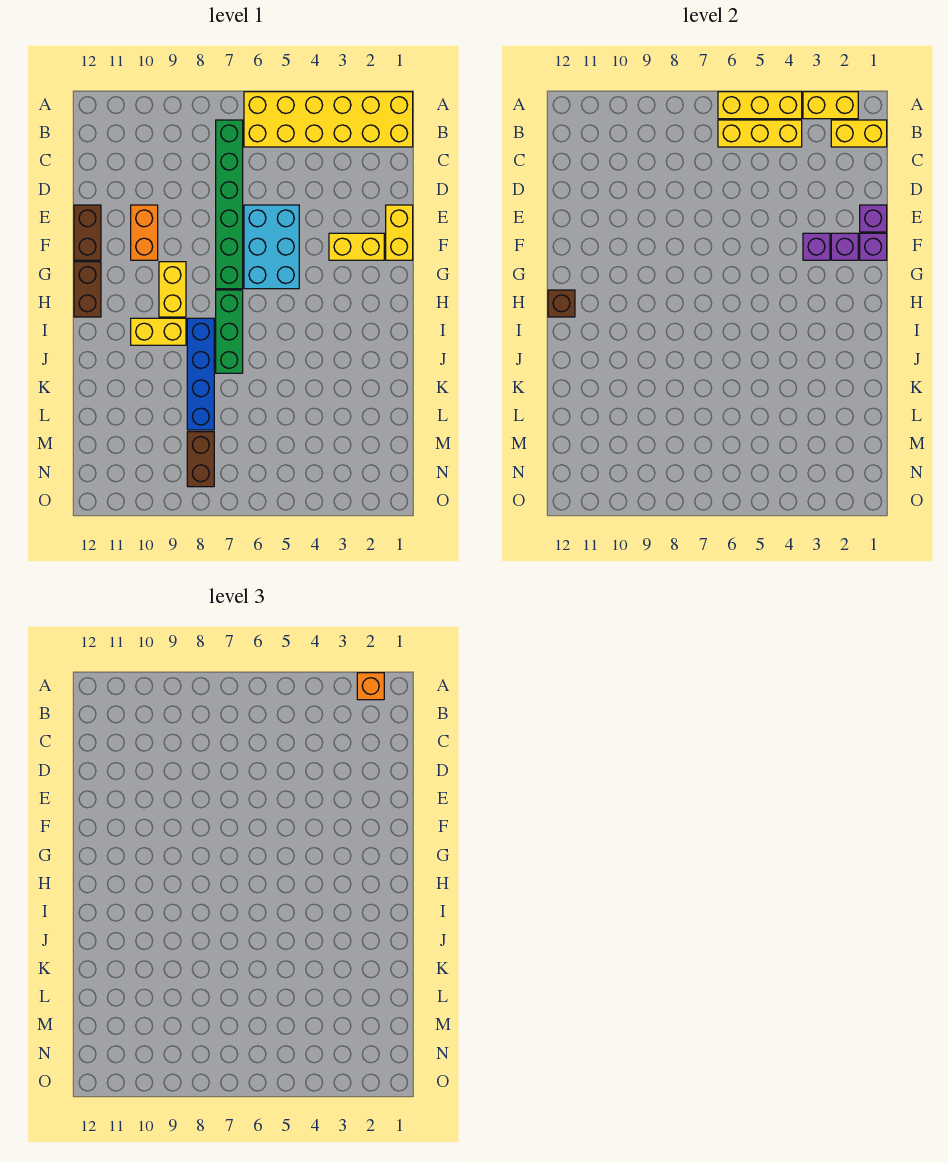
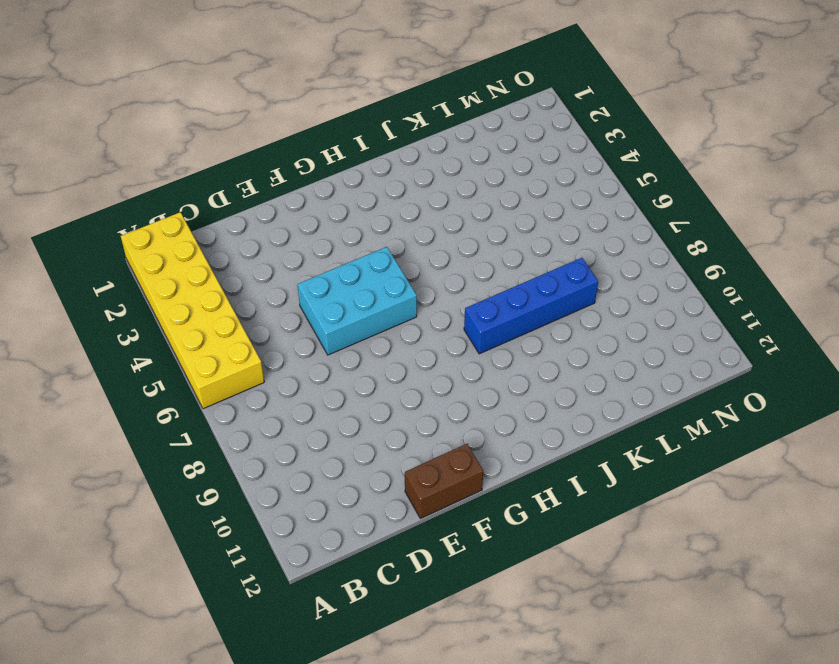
none -> green brick B7:G7 level 1
none -> yellow brick E1:F1 level 1
none -> orange brick E10:F10 level 1

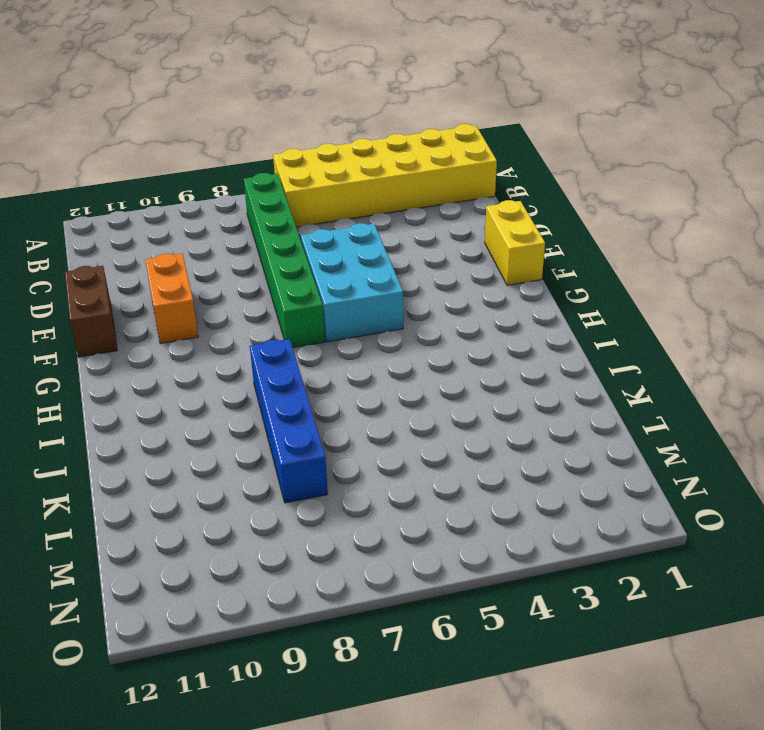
none -> yellow brick F2:F3 level 1
none -> yellow brick G9:H9 level 1
none -> brown brick G12:H12 level 1

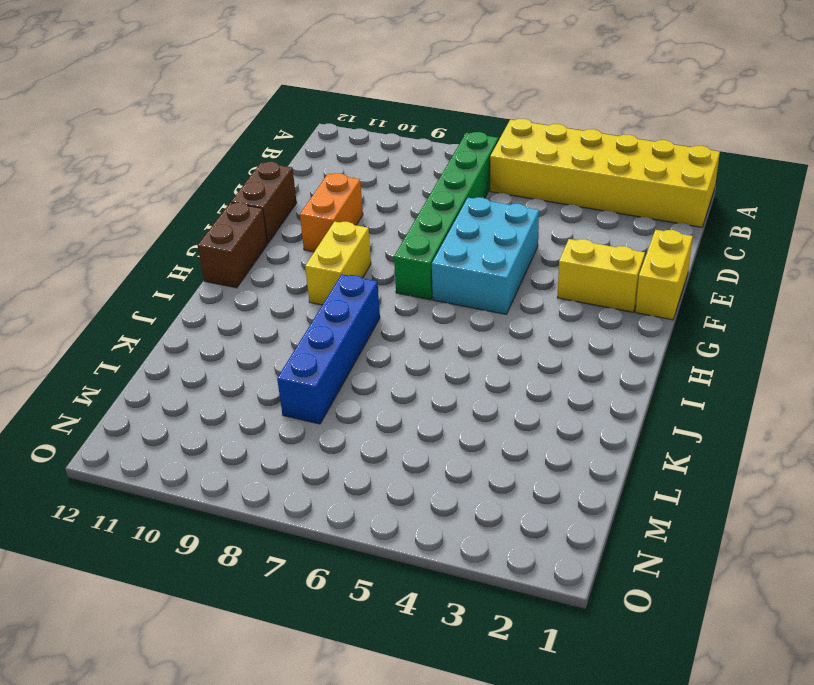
none -> green brick H7:J7 level 1
none -> yellow brick I9:I10 level 1
none -> brown brick M8:N8 level 1

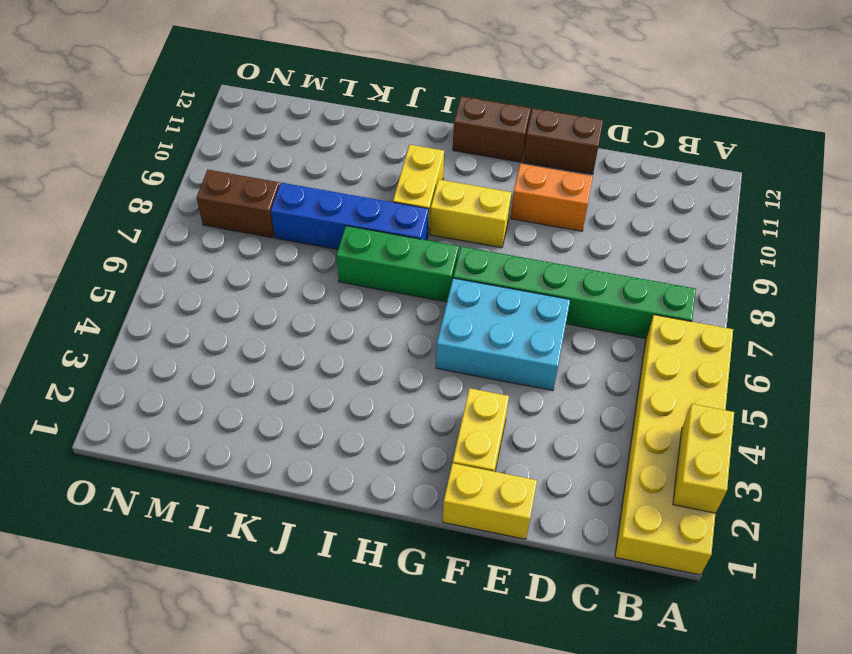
none -> yellow brick A4:A6 level 2
none -> yellow brick B1:B2 level 2
none -> yellow brick B4:B6 level 2

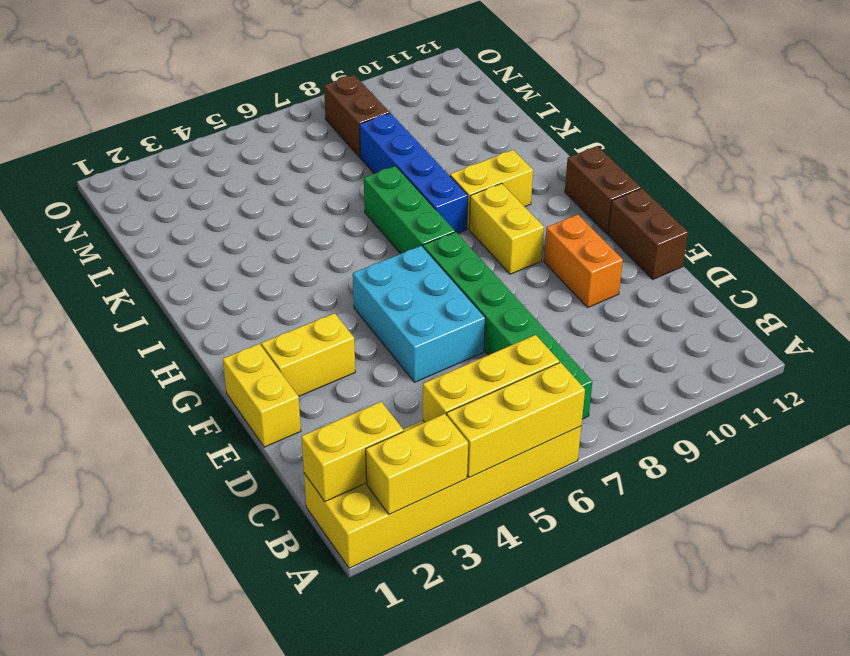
none -> purple brick E1 level 2
none -> purple brick F1 level 2
none -> purple brick F2 level 2

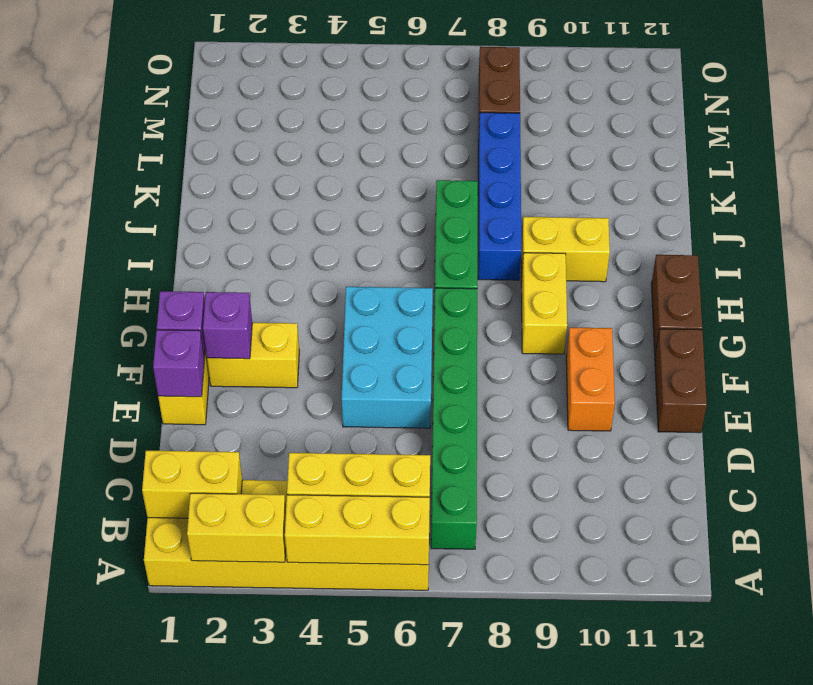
none -> purple brick F3 level 2
none -> brown brick H12 level 2
none -> orange brick A2 level 3

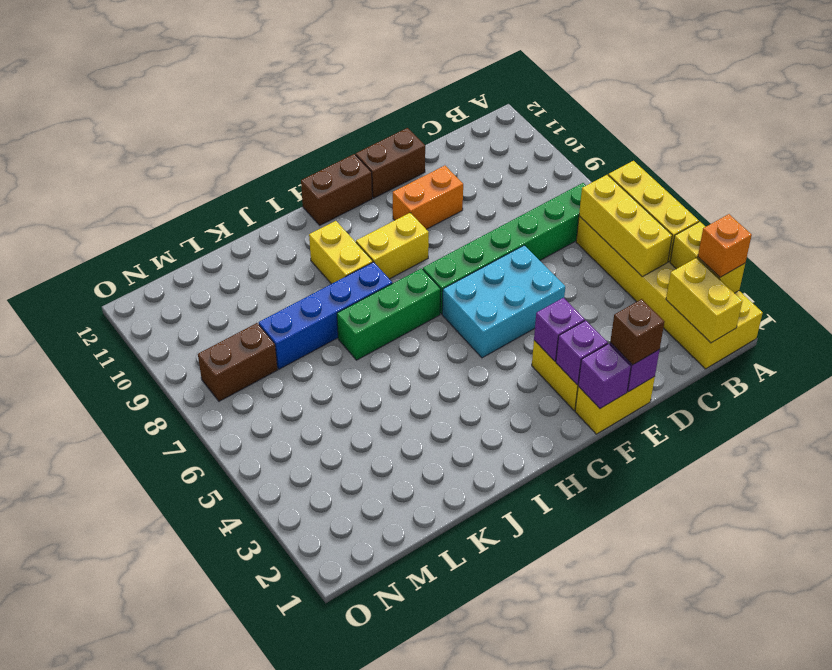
brown brick E1 level 3 -> brown brick H12 level 2

